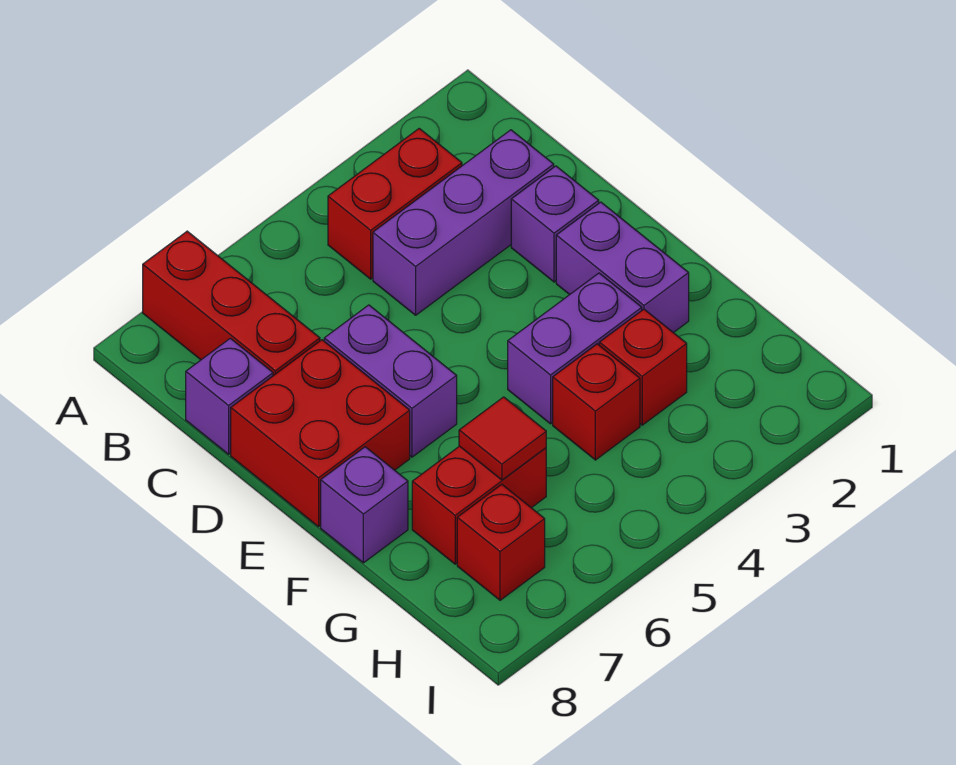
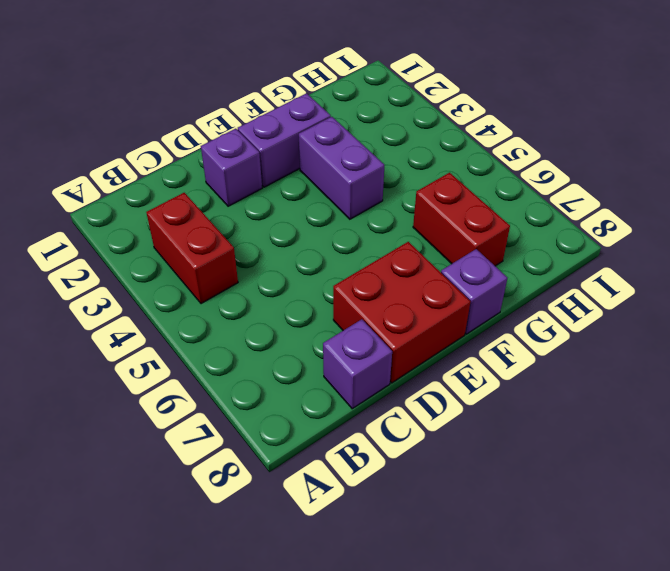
none -> red brick A7:C7 level 1
none -> purple brick C2:C4 level 1
none -> purple brick D6:E6 level 1

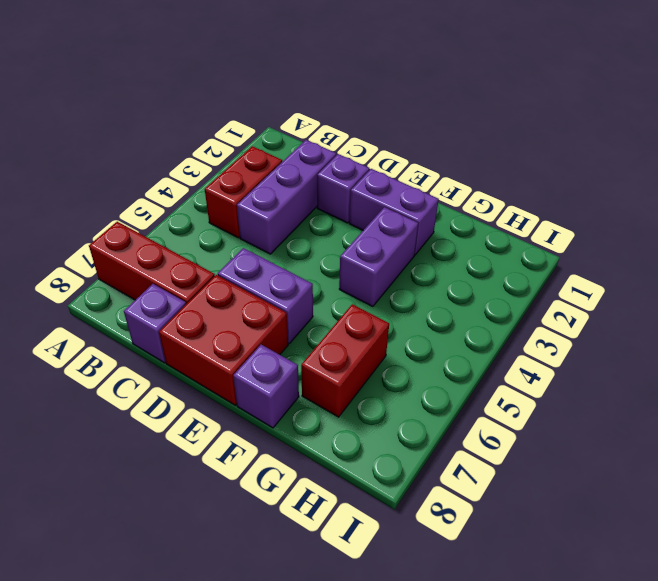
none -> red brick G3 level 1
none -> red brick G4 level 1
none -> red brick H7 level 1

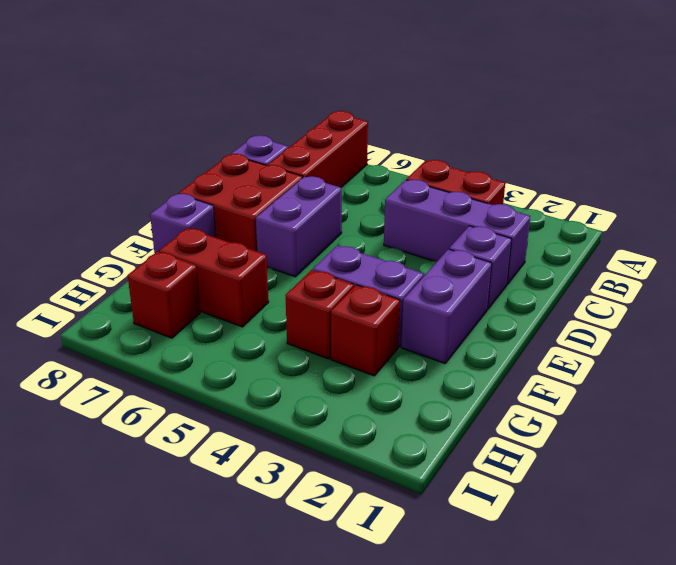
none -> red tile G6 level 2

